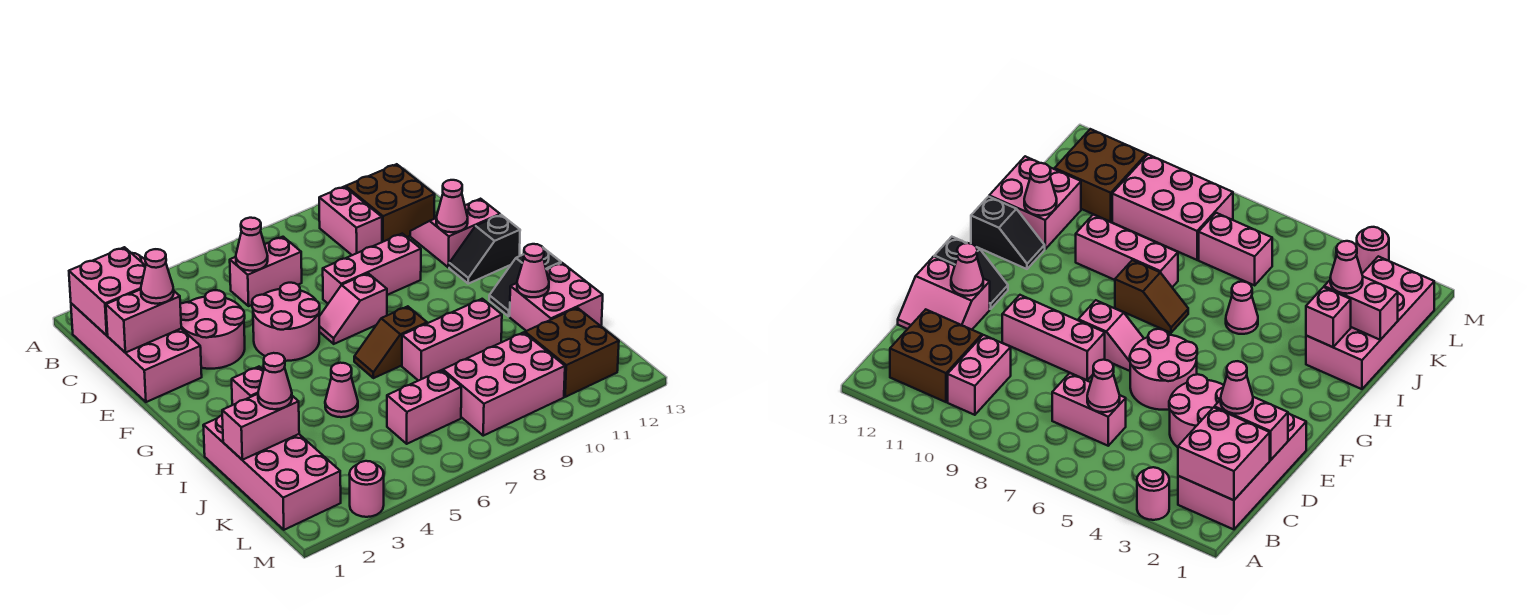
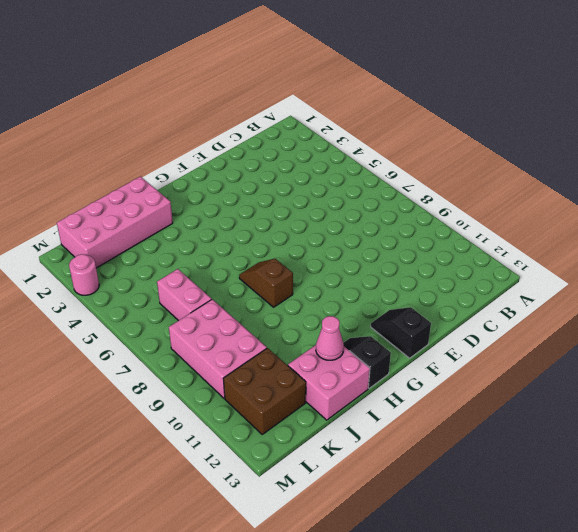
none -> pink round brick A3 level 1
none -> pink brick B1:E2 level 1
none -> pink brick B10:C10 level 1
none -> brown brick B11:C12 level 1

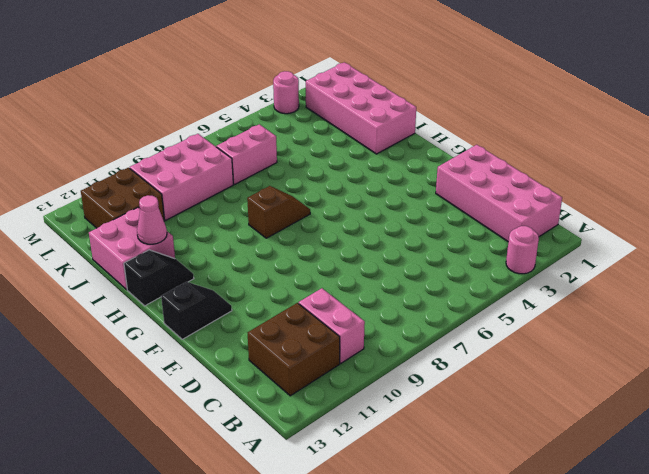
none -> pink brick C6:C7 level 1
none -> pink round brick D3:E4 level 1
none -> pink slope D12:E13 level 1 top E
none -> pink round brick E5:F6 level 1

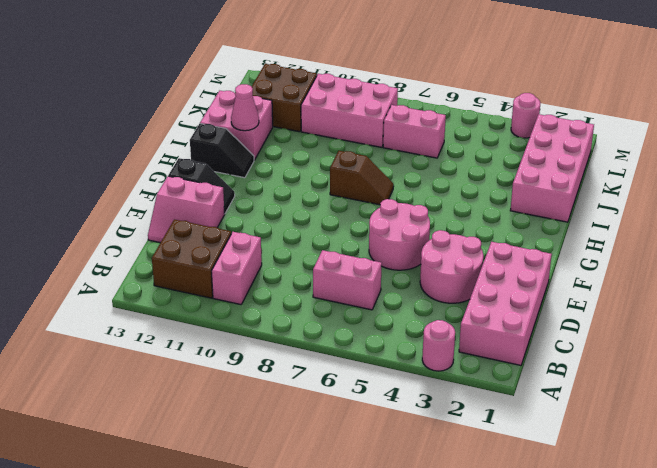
none -> pink brick E8:E10 level 1
none -> pink slope F7:F8 level 1 top 8
none -> pink cone I5 level 1
none -> pink brick I8:I10 level 1

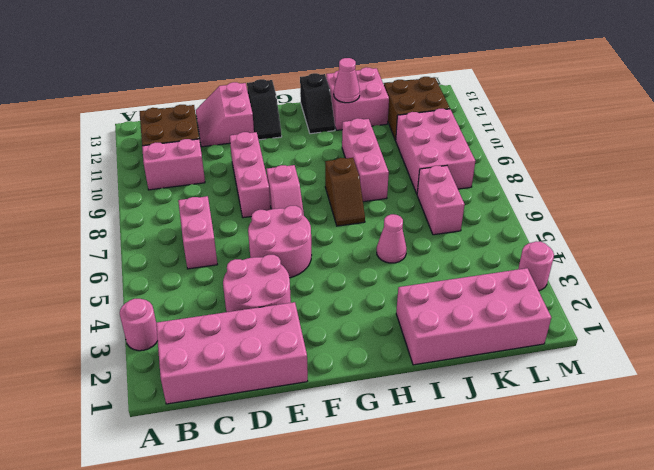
none -> pink brick B1:C2 level 2
none -> pink cone C6 level 2
none -> pink brick D1:D2 level 2
none -> pink cone E12 level 2

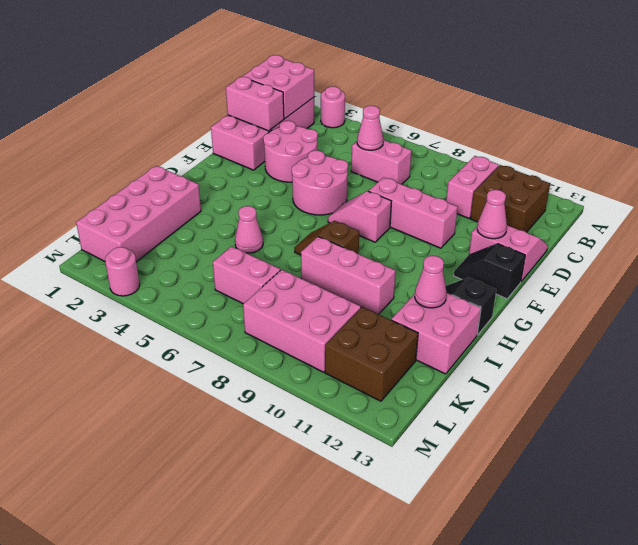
none -> pink brick I2 level 2
none -> pink brick J1:J2 level 2
none -> pink cone D2 level 3
none -> pink cone J2 level 3

